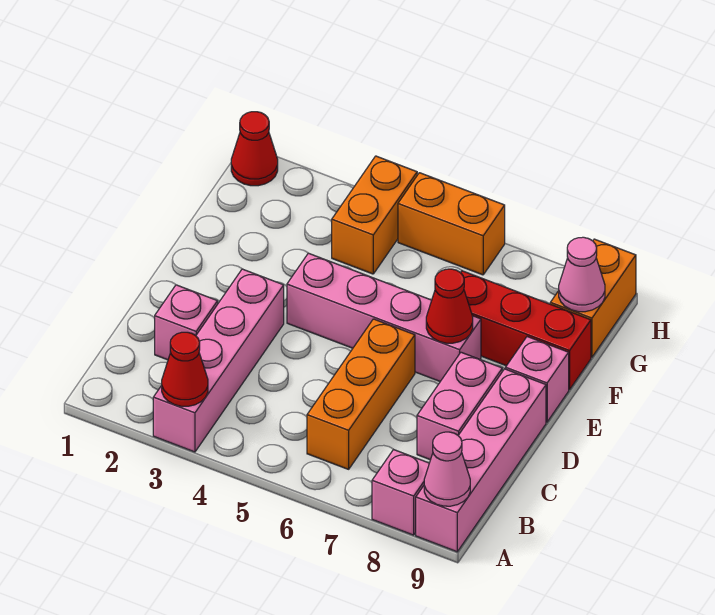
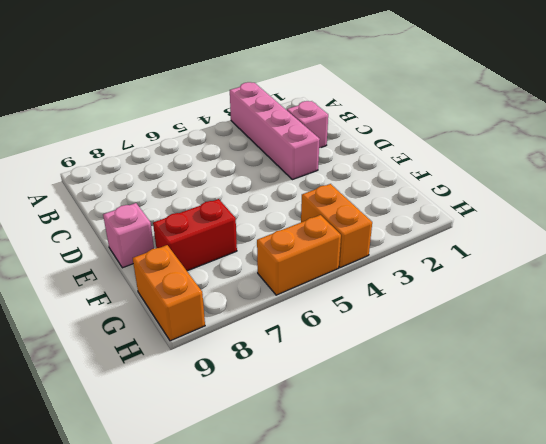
red brick F7:F8 level 1 -> red brick F7:F9 level 1
none -> pink brick A8 level 1
none -> pink brick A9:D9 level 1
none -> orange brick B6:D6 level 1

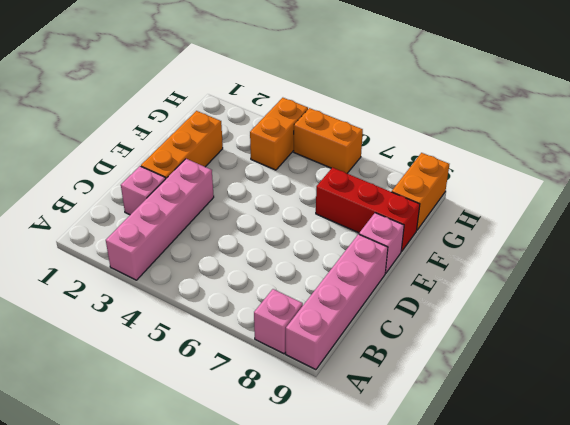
orange brick D2:F2 level 1 -> orange brick B6:D6 level 1
none -> pink brick C8:D8 level 1
none -> pink brick E4:E7 level 1
none -> red cone H1 level 1

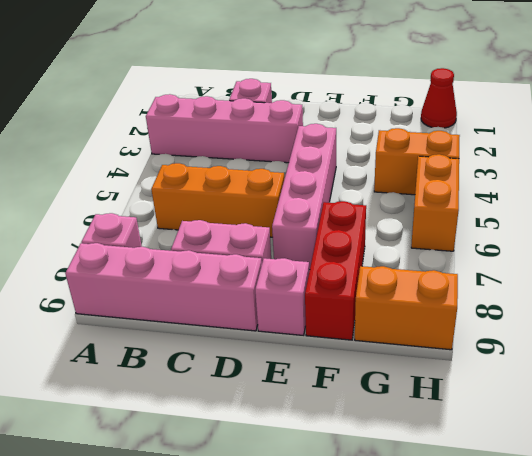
none -> red cone A3 level 2
none -> pink cone A9 level 2
none -> red cone E7 level 2

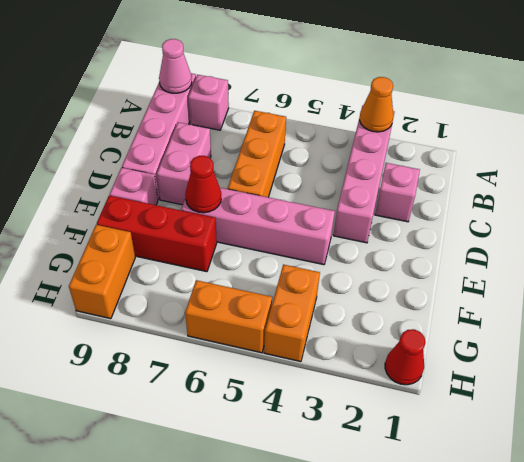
orange cone A3 level 2 -> red cone A3 level 2
none -> pink cone G9 level 2

